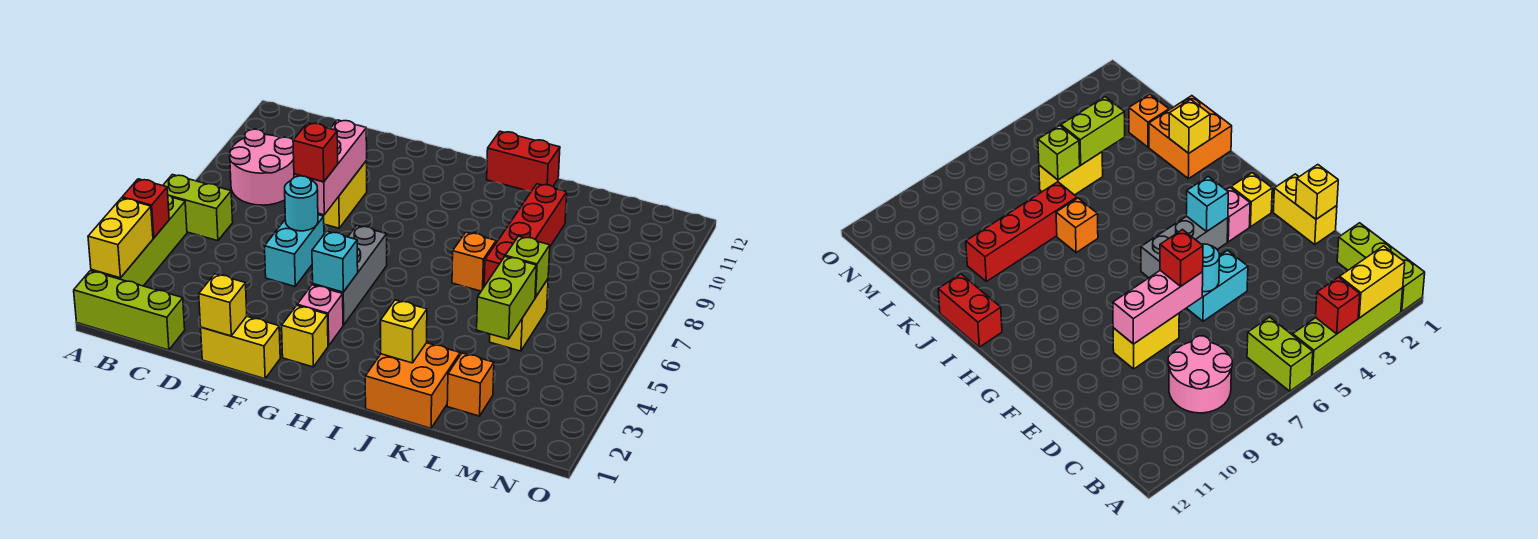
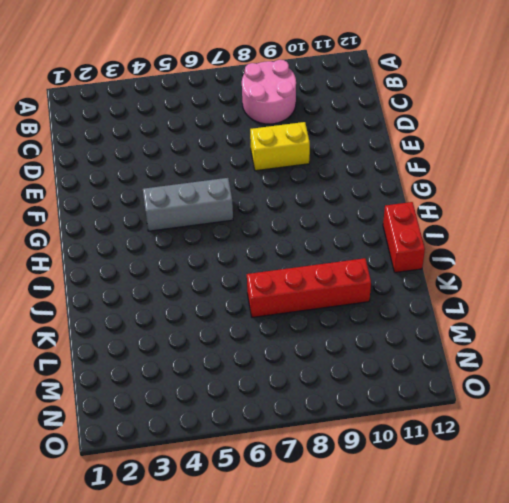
none -> lime brick A1:C1 level 1
none -> lime brick A2:A5 level 1
none -> lime brick A6:B6 level 1

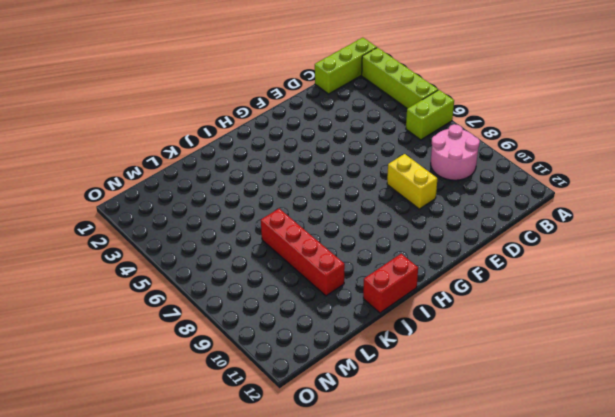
none -> yellow brick E1:F1 level 1
none -> cyan brick E5:E6 level 1
none -> yellow brick G2 level 1

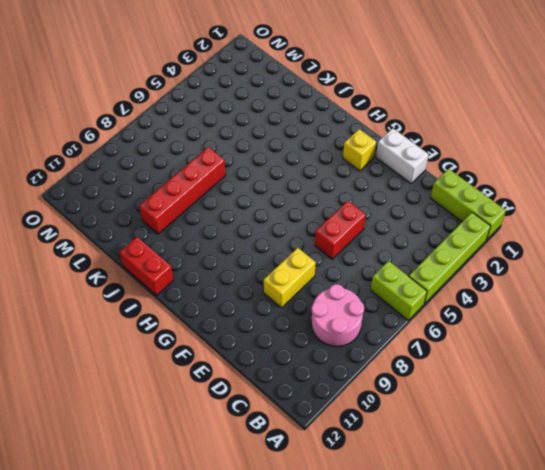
white brick E1:F1 level 1 -> yellow brick E1:F1 level 1
red brick E5:E6 level 1 -> cyan brick E5:E6 level 1
none -> pink brick G3 level 1
none -> grey brick G4:G6 level 1
none -> orange brick J1:K2 level 1

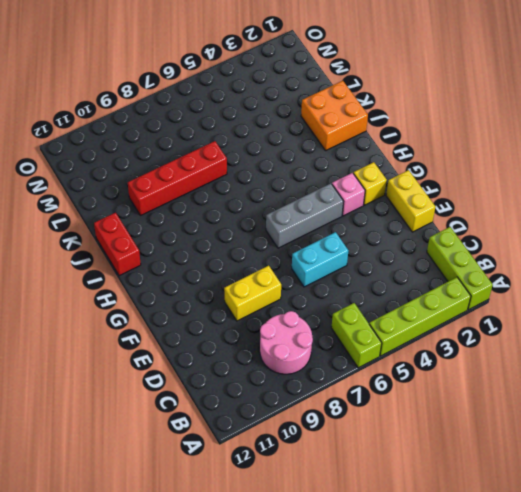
none -> orange brick J7 level 1
none -> orange brick L2 level 1
none -> yellow brick L5:L6 level 1

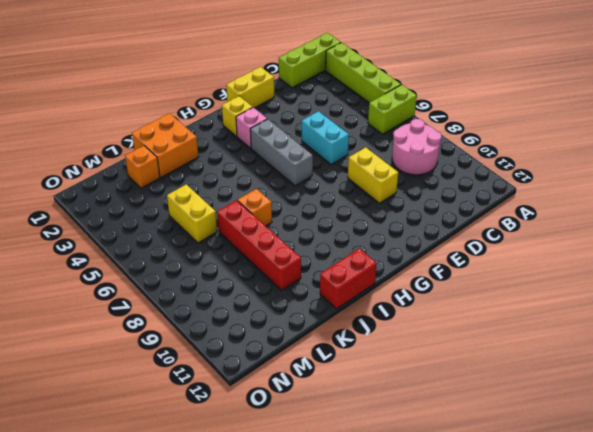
none -> yellow brick A2:A3 level 2
none -> red brick A4 level 2
none -> yellow brick E1 level 2

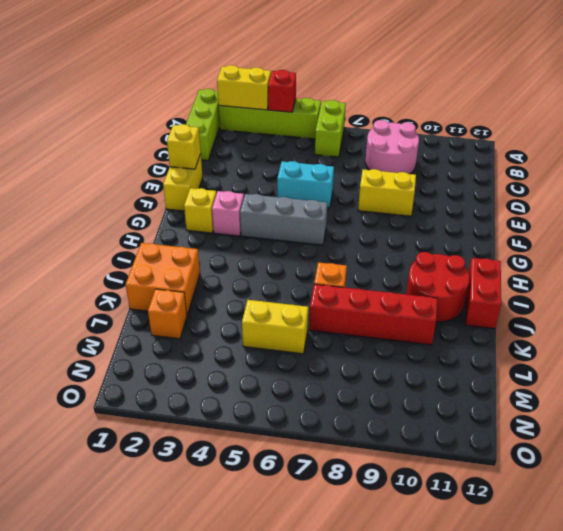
red round brick I10:J11 level 1 -> none
none -> cyan round brick E6 level 2
none -> pink brick E7:E9 level 2
none -> cyan brick G4 level 2

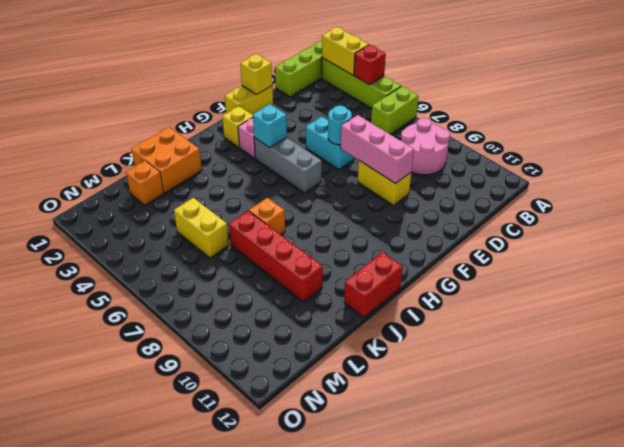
none -> yellow brick J2 level 2
none -> lime brick L4:L5 level 2
none -> lime brick L6 level 2

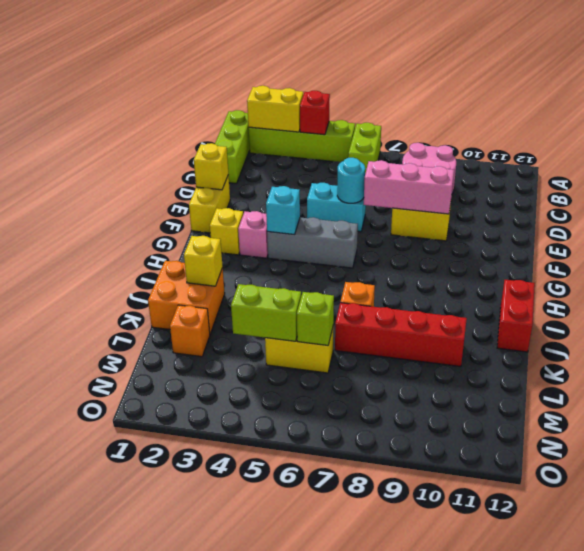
none -> red brick E7 level 3

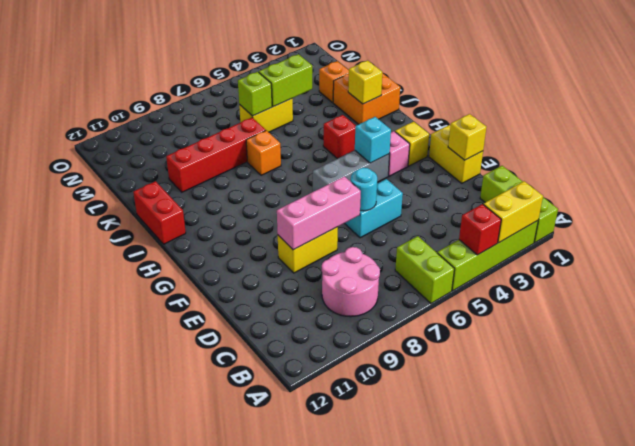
red brick I4 level 1 -> red brick E7 level 3

